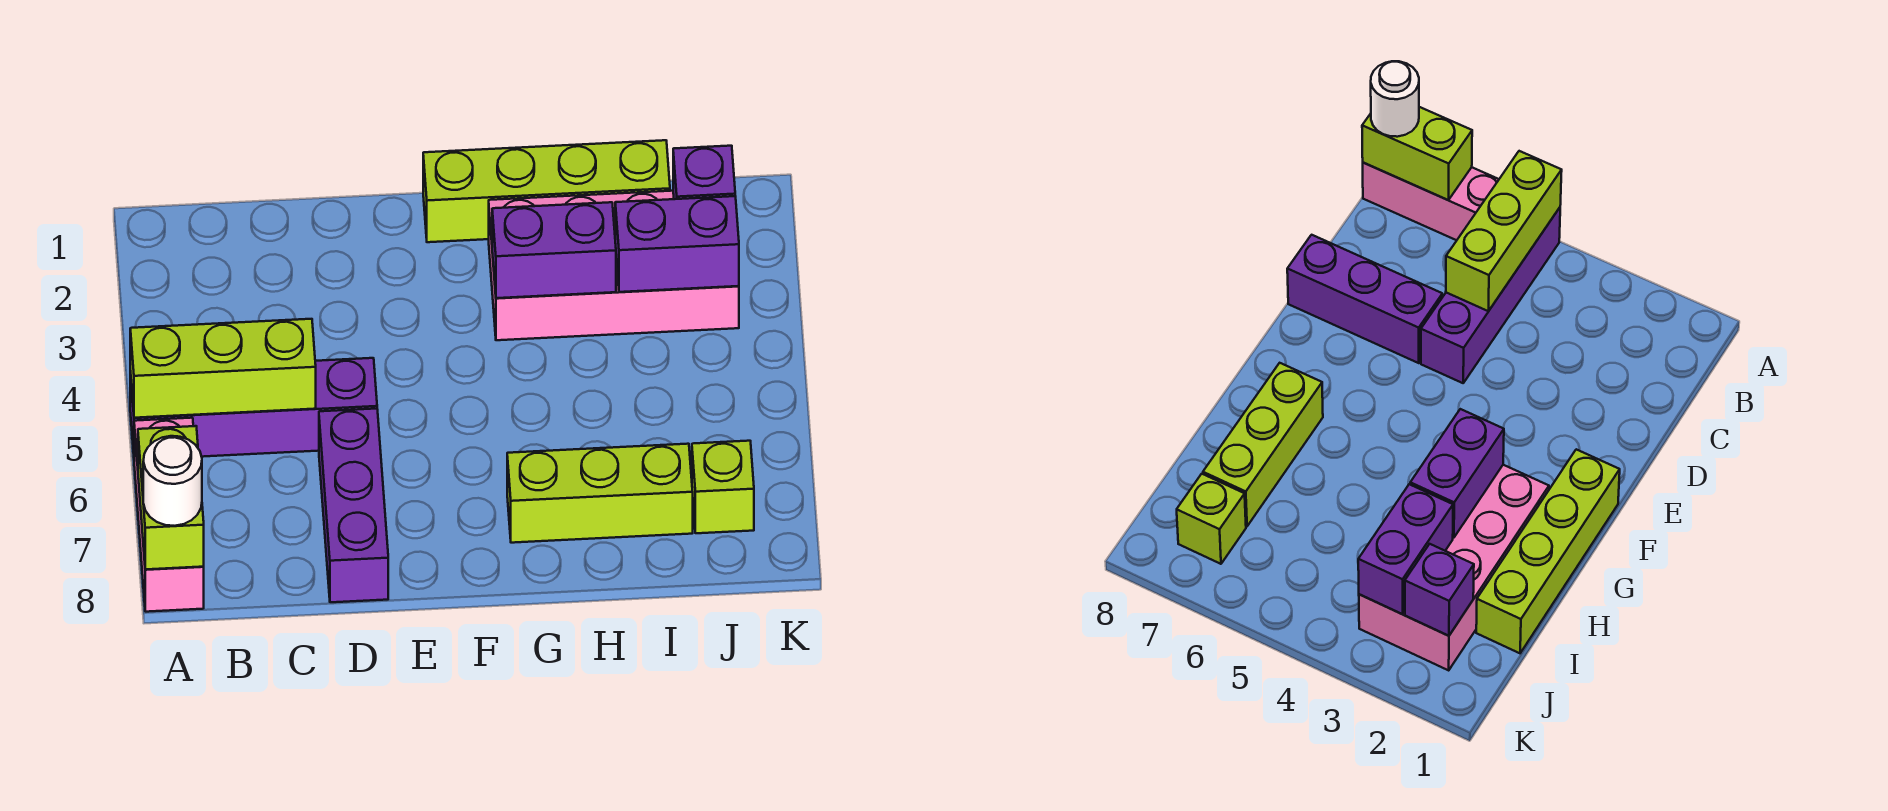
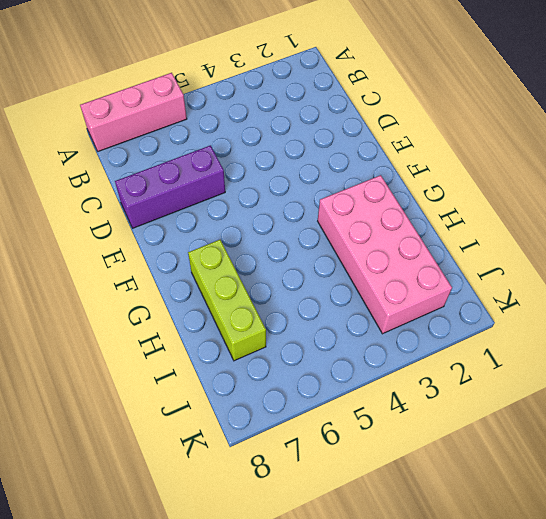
none -> purple brick A5:D5 level 1
none -> lime brick F1:I1 level 1
none -> lime brick J7 level 1

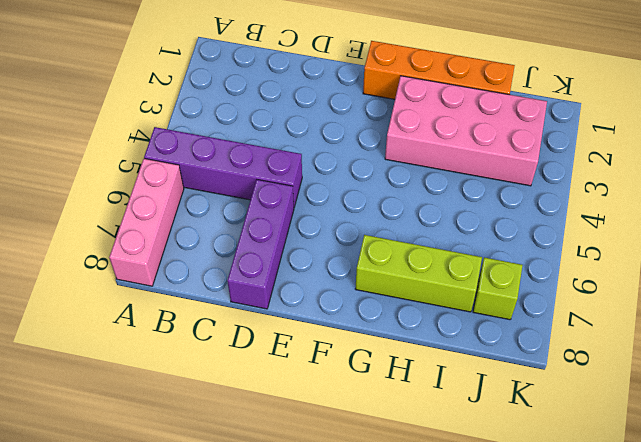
orange brick F1:I1 level 1 -> lime brick F1:I1 level 1
none -> lime brick A5:C5 level 2
none -> lime brick A7:A8 level 2
none -> purple brick G3:H3 level 2

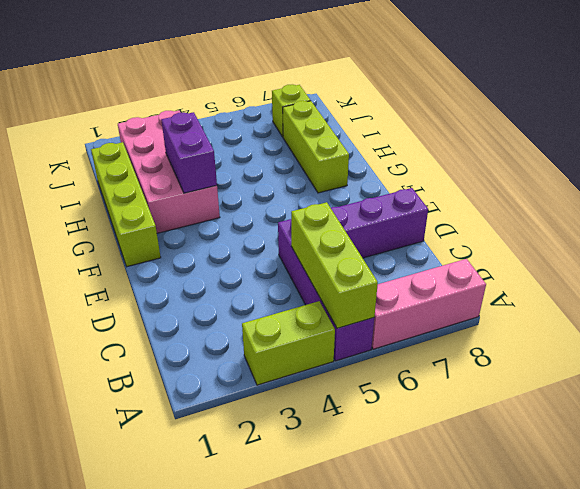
lime brick A3:A4 level 1 -> lime brick A7:A8 level 2
none -> purple brick I3:J3 level 2
none -> purple brick J2 level 2
none -> white round brick A8 level 3

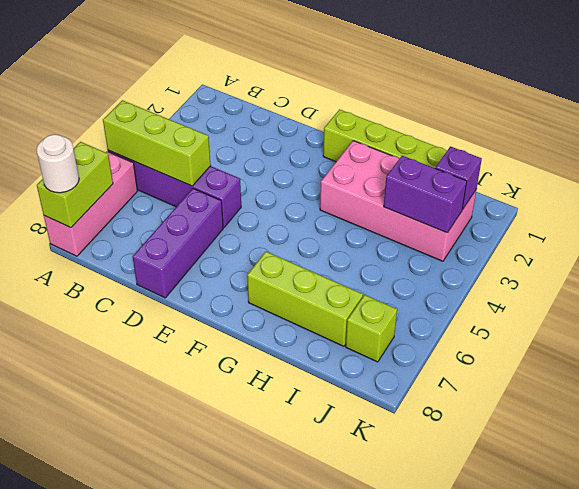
none -> purple brick G3:H3 level 2

